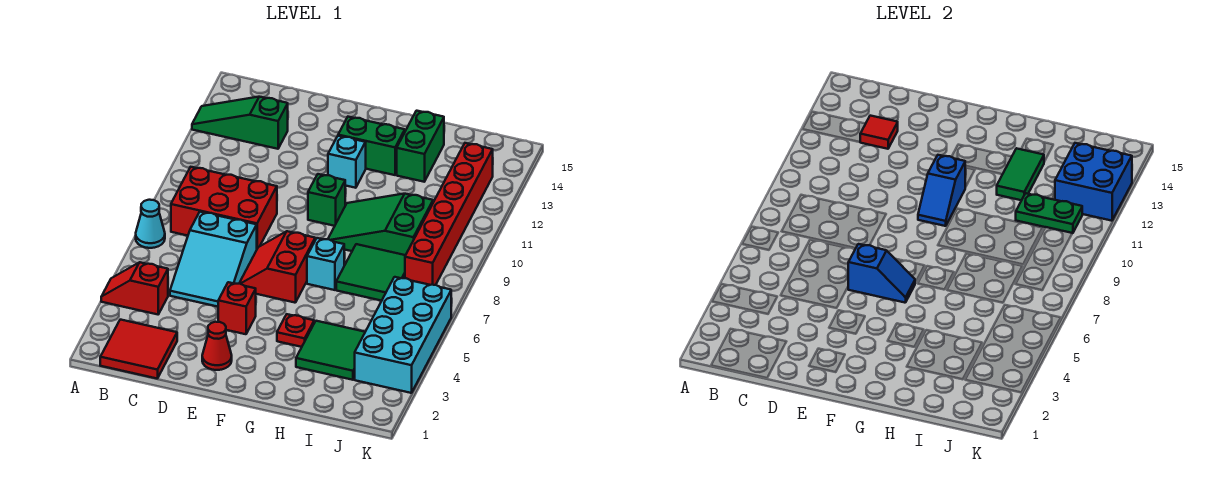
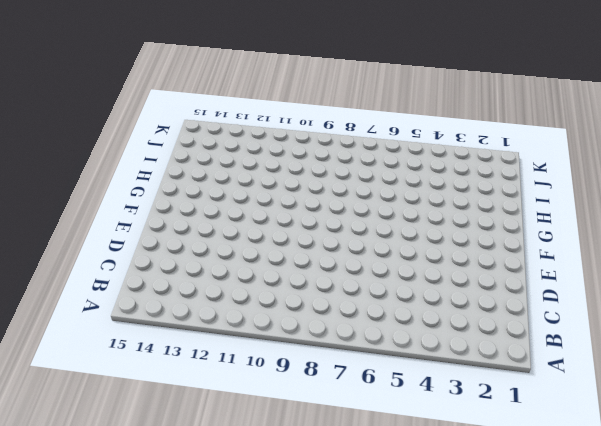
none -> red slope A4:B4 level 1 top B
none -> cyan cone A7 level 1
none -> green slope A13:C13 level 1 top C

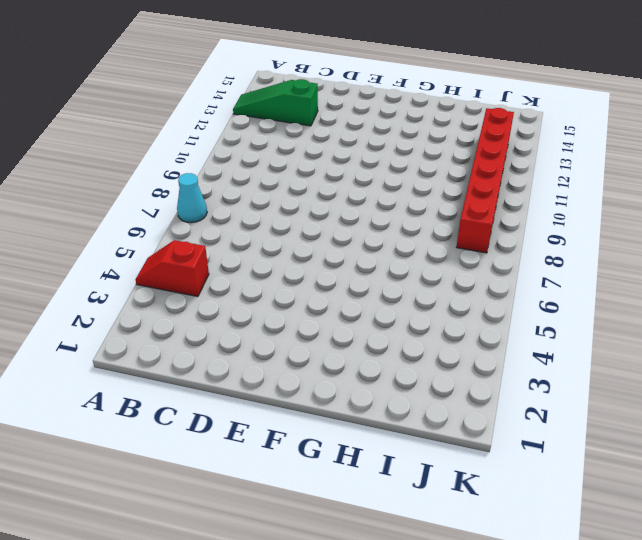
none -> red tile B1:C2 level 1
none -> red brick B8:D9 level 1
none -> cyan slope C5:D7 level 1 top 7

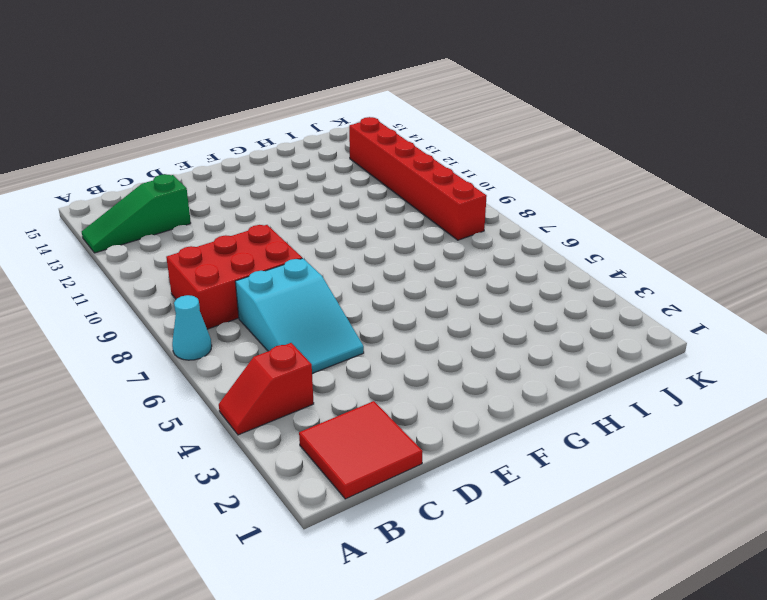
none -> red cone E2 level 1
none -> red brick E4 level 1
none -> red slope E6:F7 level 1 top F

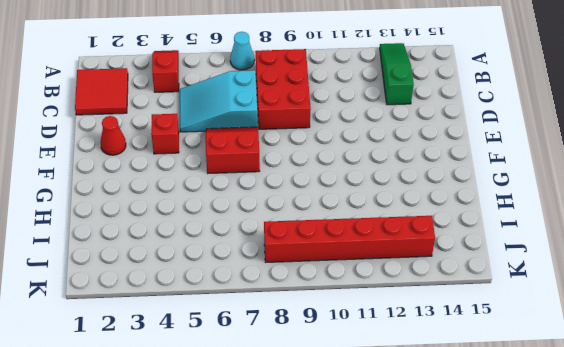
none -> green brick F10 level 1
none -> cyan brick F12 level 1
none -> green brick F13:G13 level 1

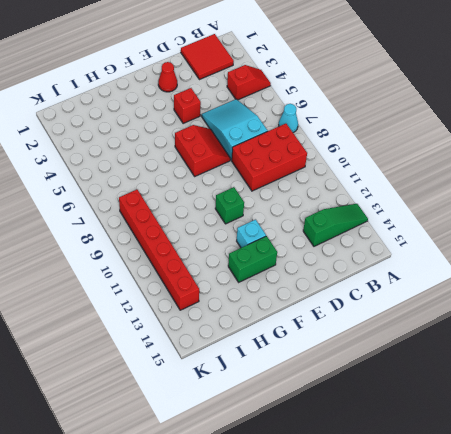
none -> red plate G4 level 1
none -> cyan brick G7 level 1
none -> green slope G9:I10 level 1 top I

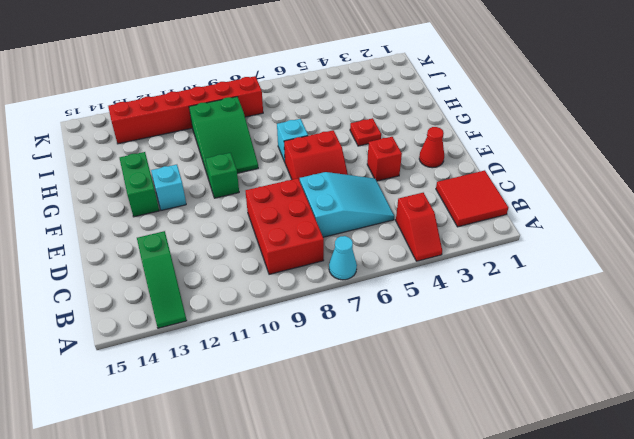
none -> green tile H3:I4 level 1
none -> green tile H7:I8 level 1
none -> green brick H13:H14 level 1

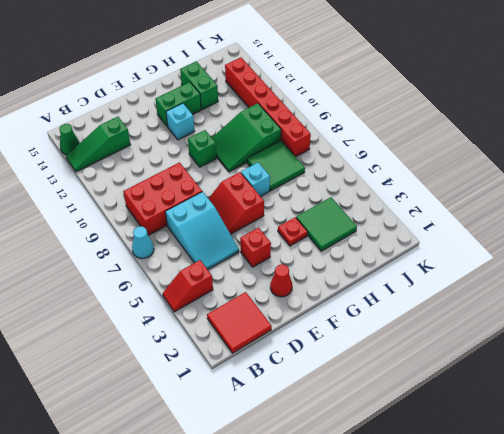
green cone A14 level 1 -> none
none -> cyan brick J3:K6 level 1
none -> red tile C13 level 2
none -> blue slope E6:F6 level 2 top E

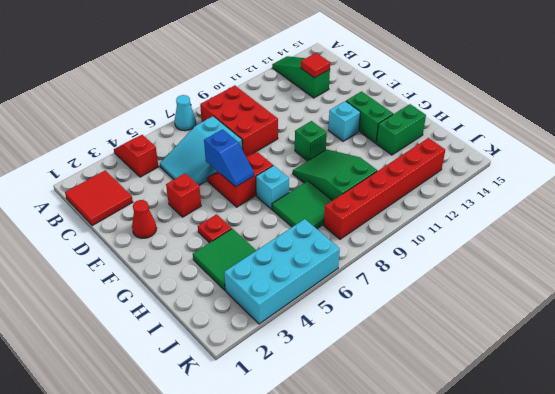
none -> blue slope F10:F11 level 2 top 11
none -> green tile H12:H13 level 2
none -> green plate I11:J11 level 2

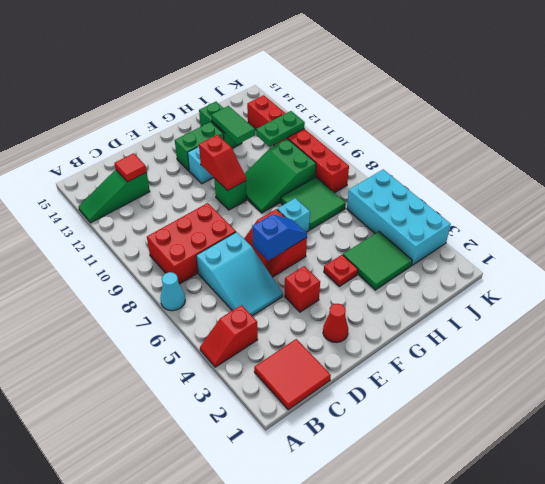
red slope F10:F11 level 2 top 11 -> blue slope F10:F11 level 2 top 11
none -> blue brick J12:K13 level 2

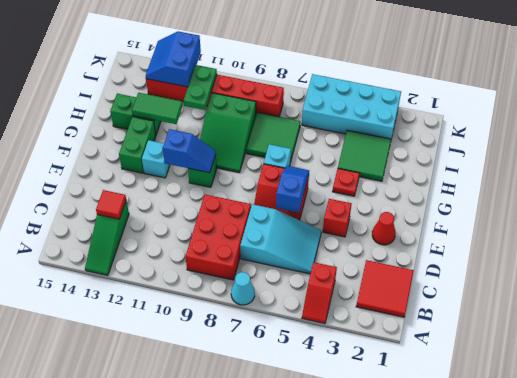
blue slope J12:K13 level 2 top 12 -> blue brick J12:K13 level 2

